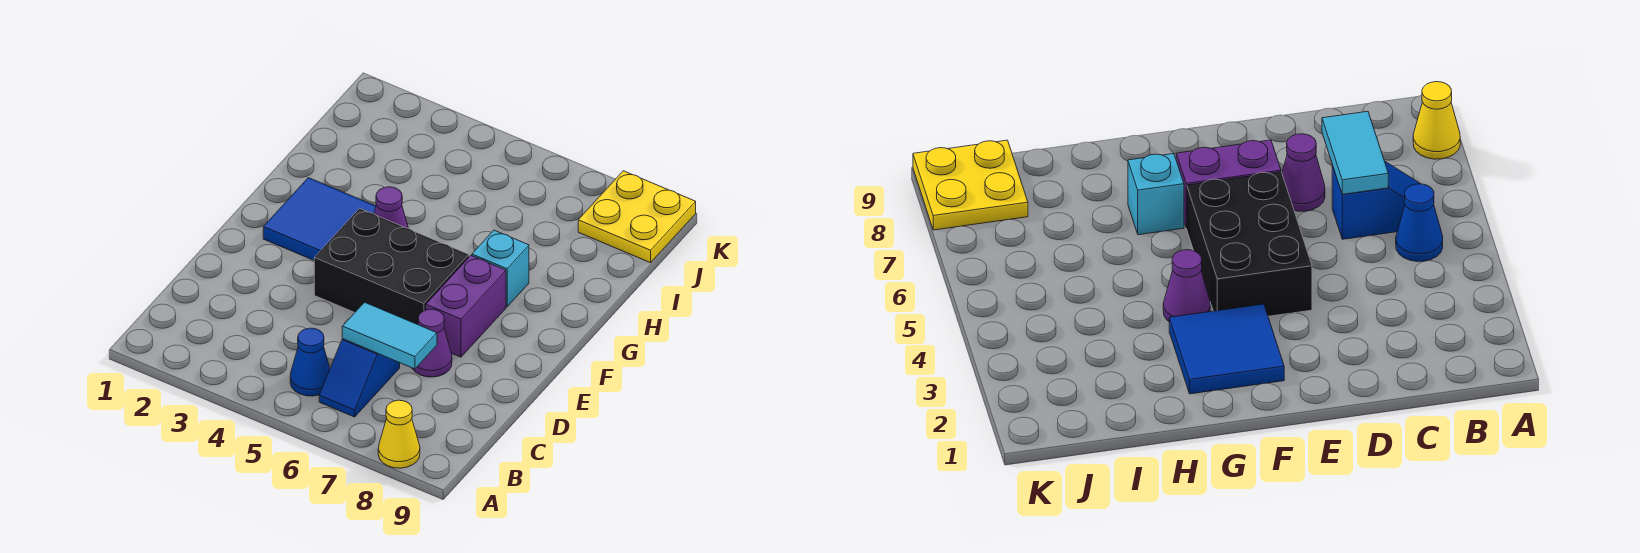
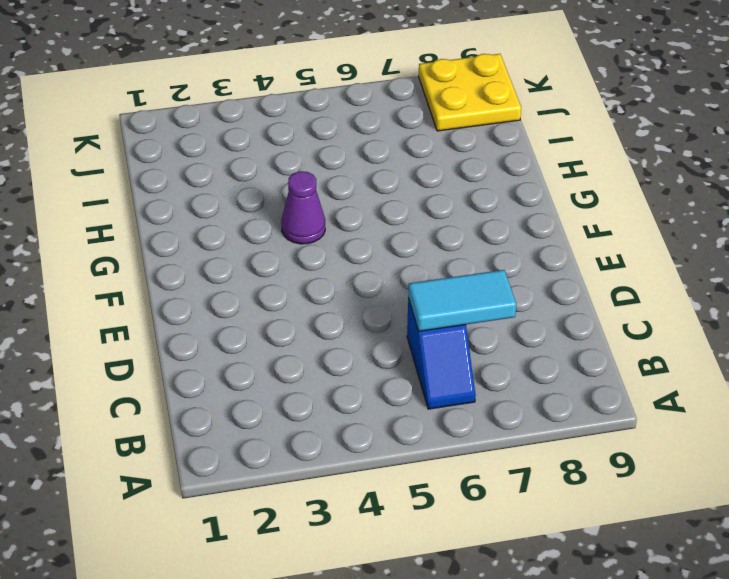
none -> yellow cone A8 level 1
none -> blue cone B5 level 1

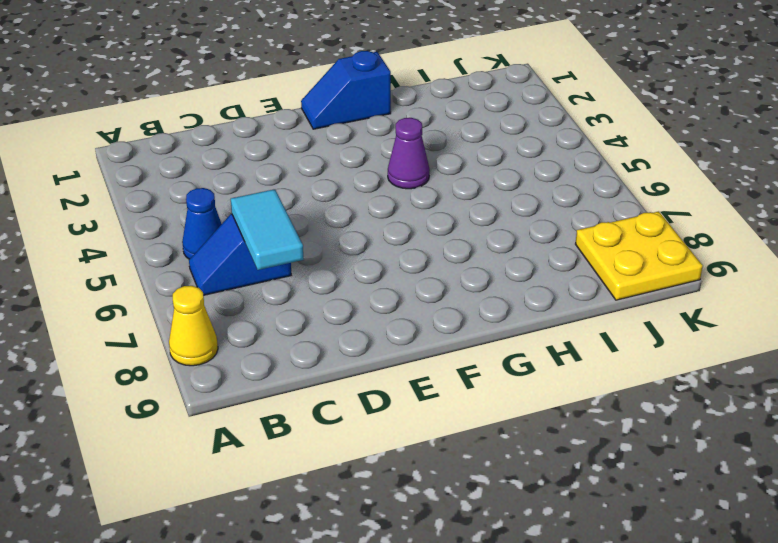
blue slope F1:G1 level 1 top G -> none
none -> purple cone D7 level 1
none -> black brick E4:F6 level 1

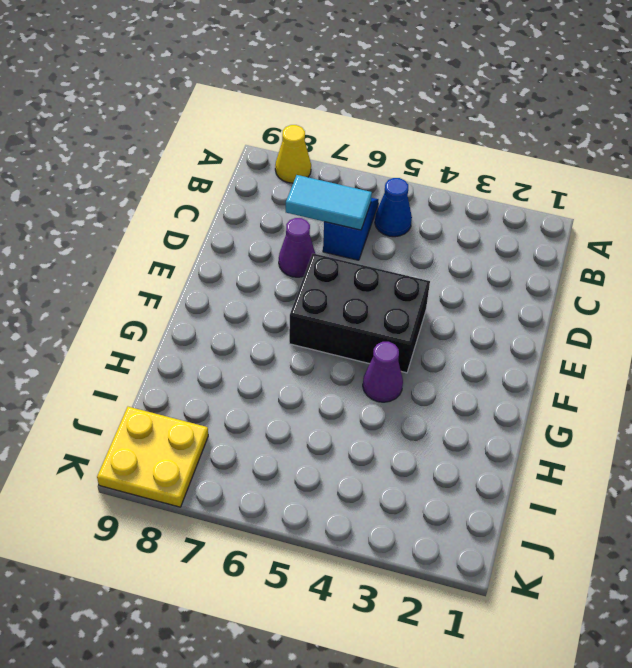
none -> purple brick E7:F7 level 1
none -> blue tile F2:G3 level 1

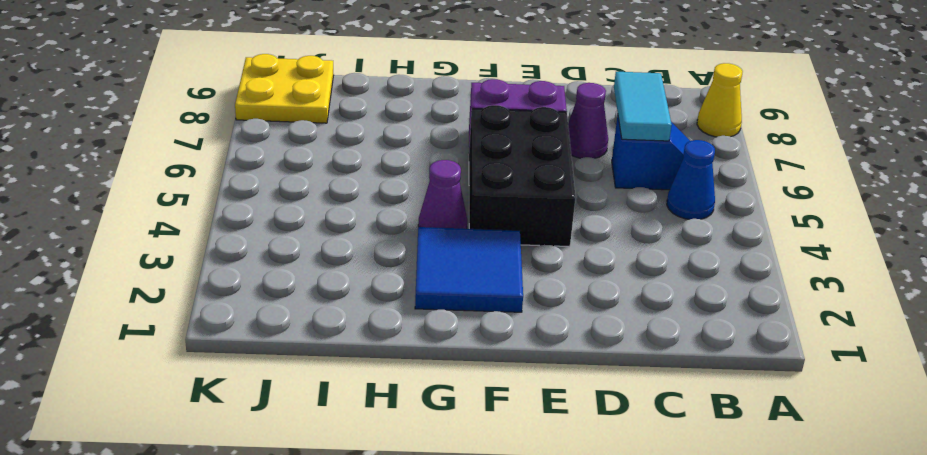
none -> cyan brick G7 level 1

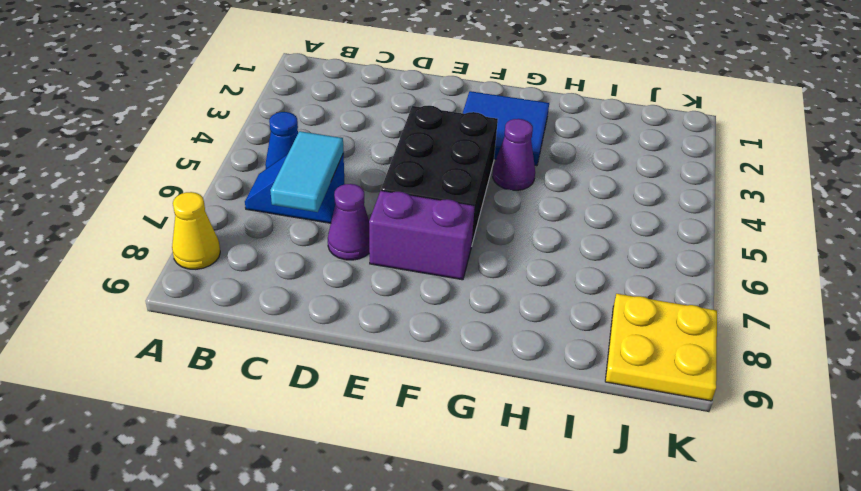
none -> cyan brick G7 level 1

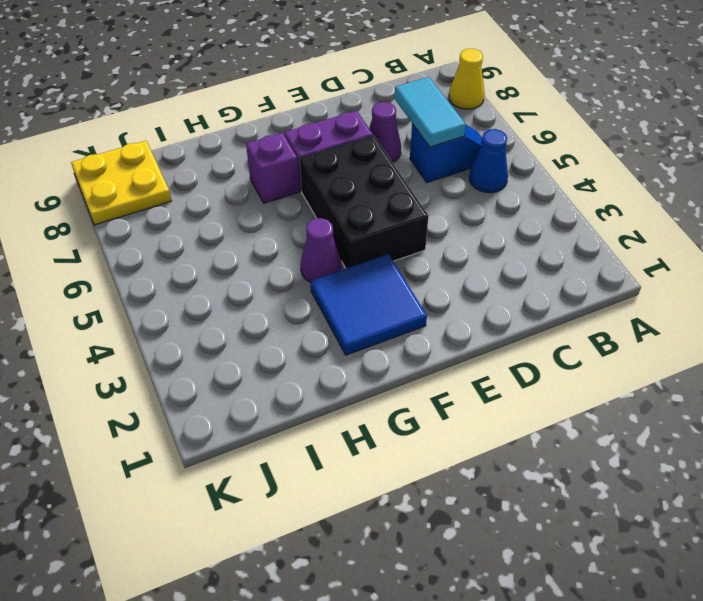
purple brick G7 level 1 -> cyan brick G7 level 1

